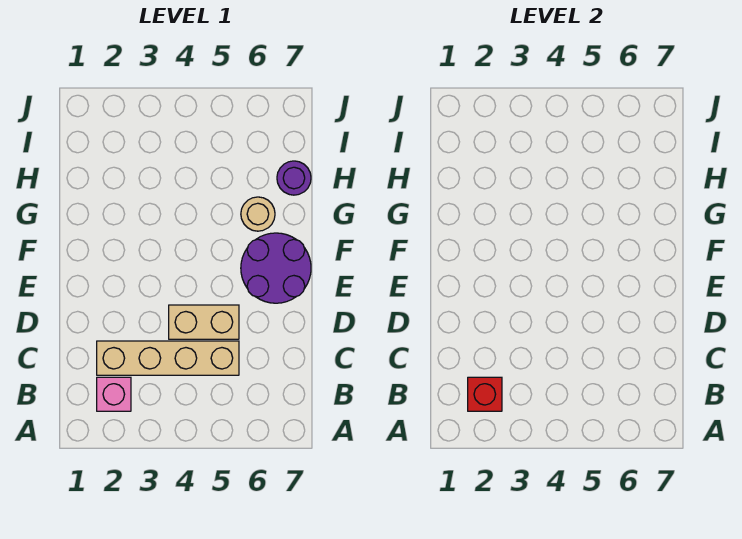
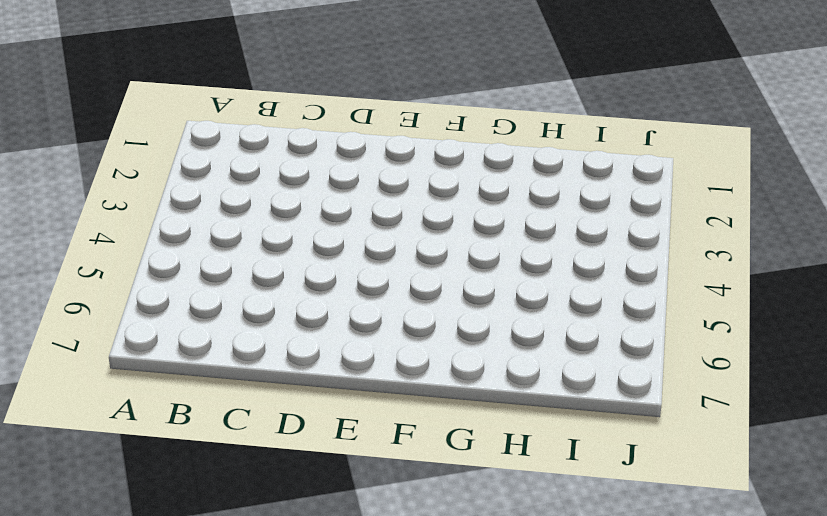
none -> pink brick B2 level 1
none -> tan brick C2:C5 level 1

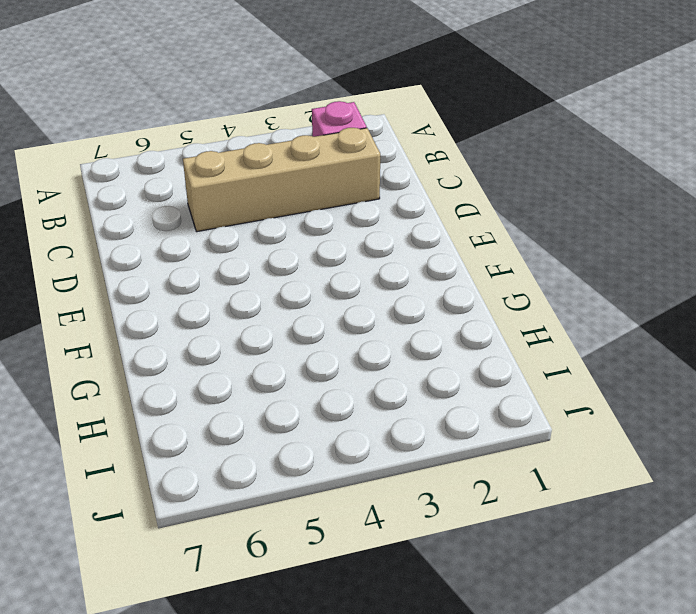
none -> tan brick D4:D5 level 1
none -> purple round brick E6:F7 level 1

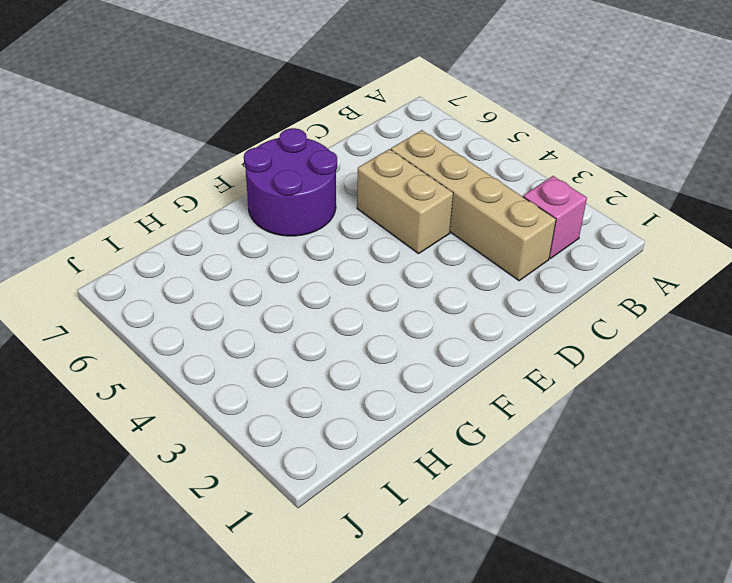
none -> tan round brick G6 level 1
none -> purple round brick H7 level 1

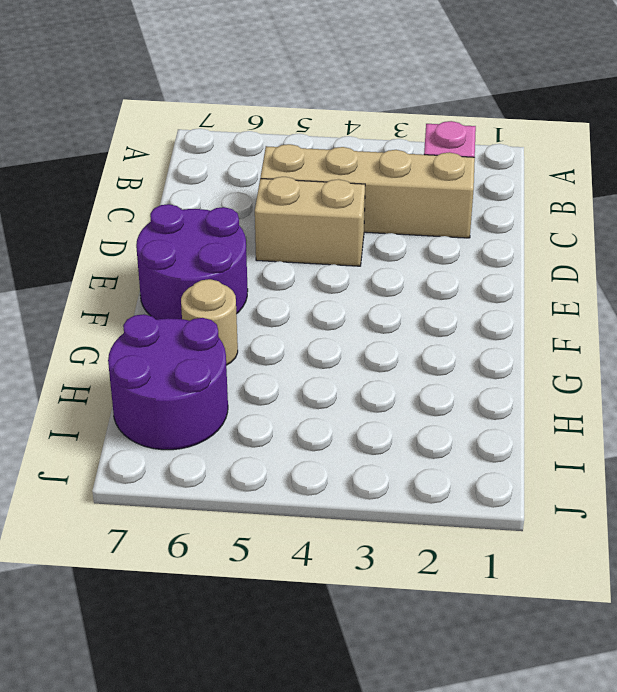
purple round brick H6:I7 level 1 -> purple round brick H7 level 1
none -> red brick B2 level 2

